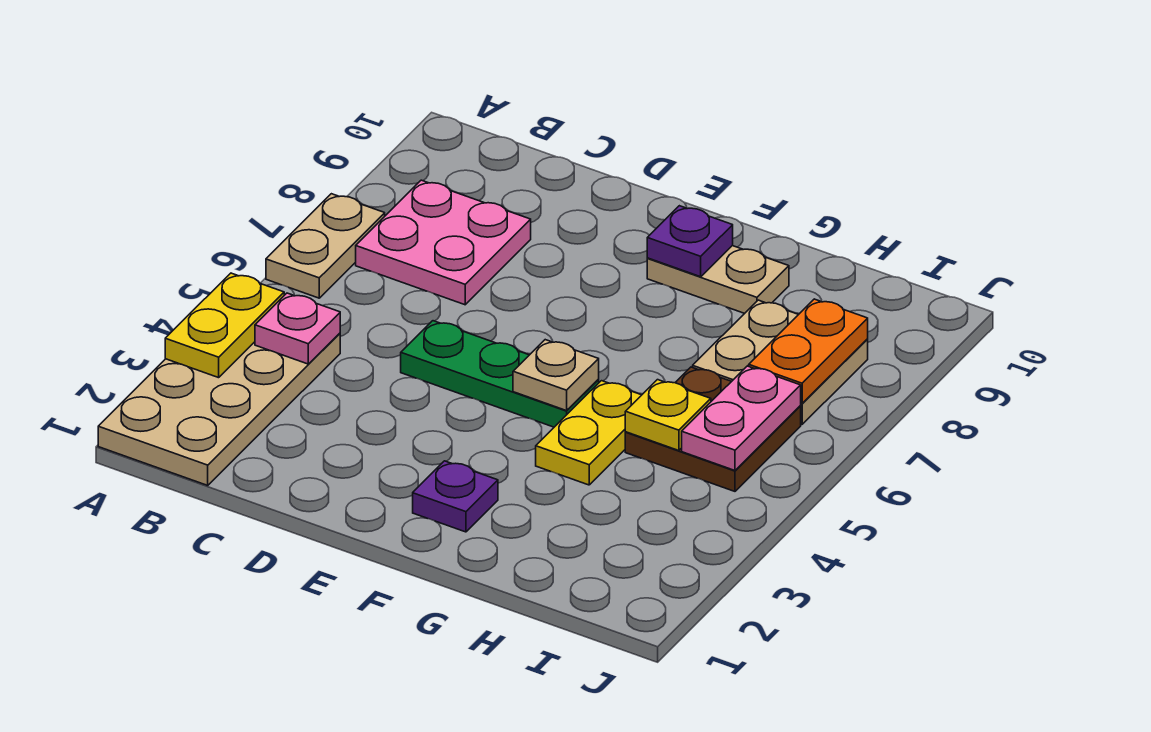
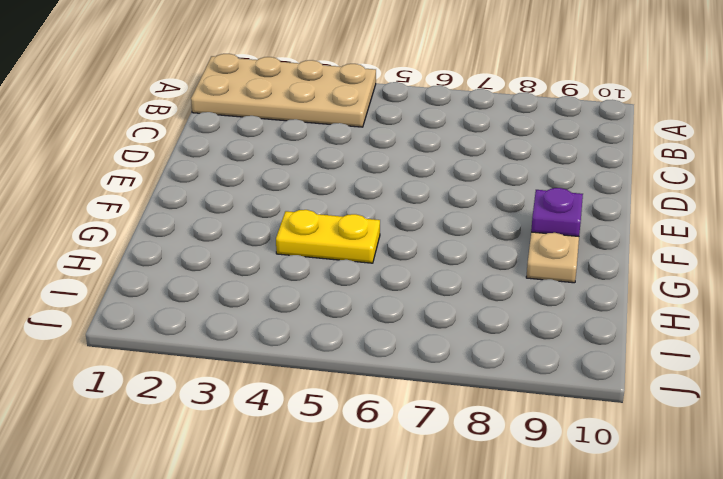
none -> tan plate A6:A7 level 1
none -> pink plate B7:C8 level 1
none -> green plate D5:F5 level 1

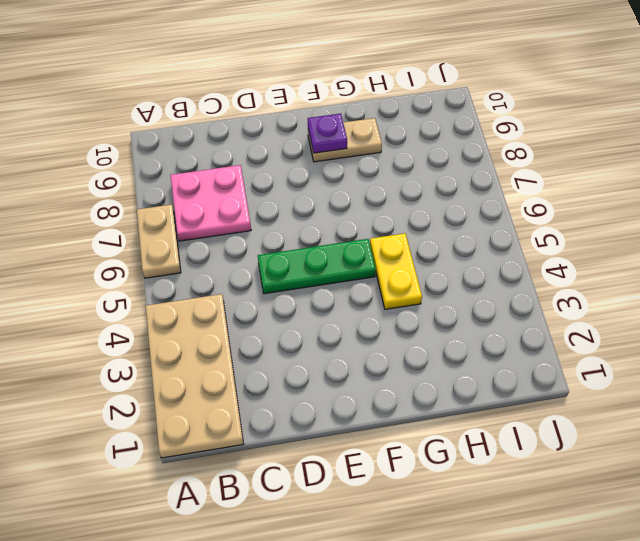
none -> purple plate F2 level 1
none -> brown plate H5:I6 level 1
none -> tan plate H7:I8 level 1

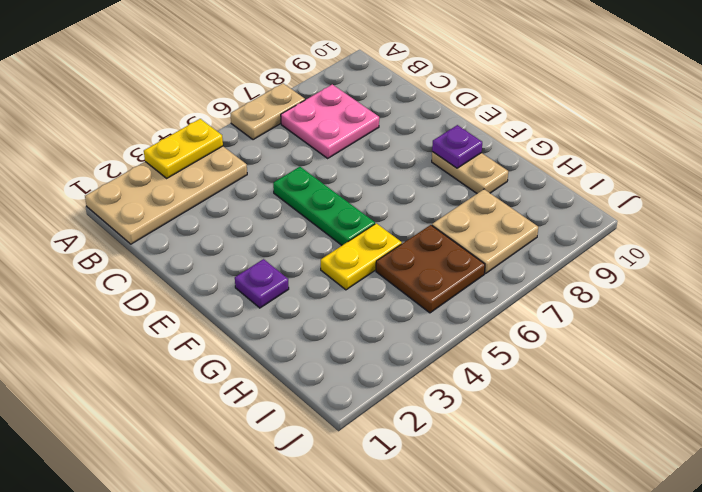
none -> pink plate B4 level 2
none -> tan plate F5 level 2
none -> yellow plate H5 level 2

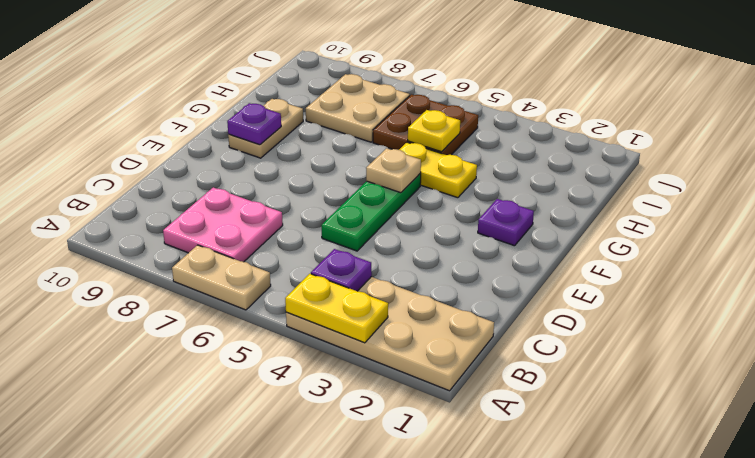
purple plate B4 level 2 -> pink plate B4 level 2
none -> pink plate I5:I6 level 2
none -> orange plate I7:I8 level 2

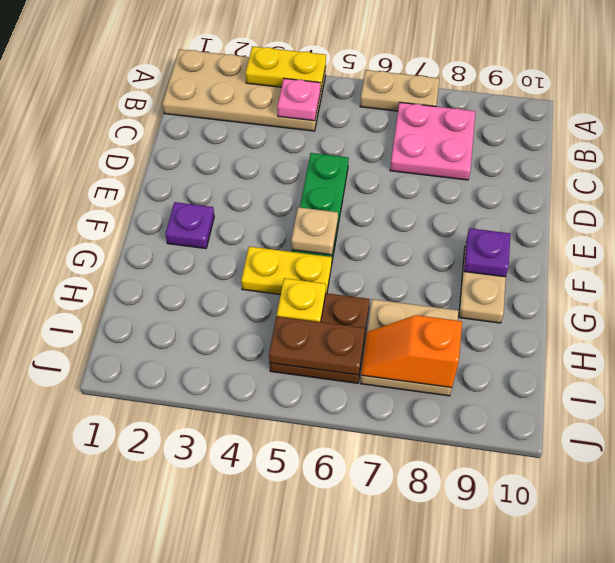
brown plate I5:I6 level 2 -> pink plate I5:I6 level 2
orange slope I7:I8 level 2 top 8 -> orange plate I7:I8 level 2

